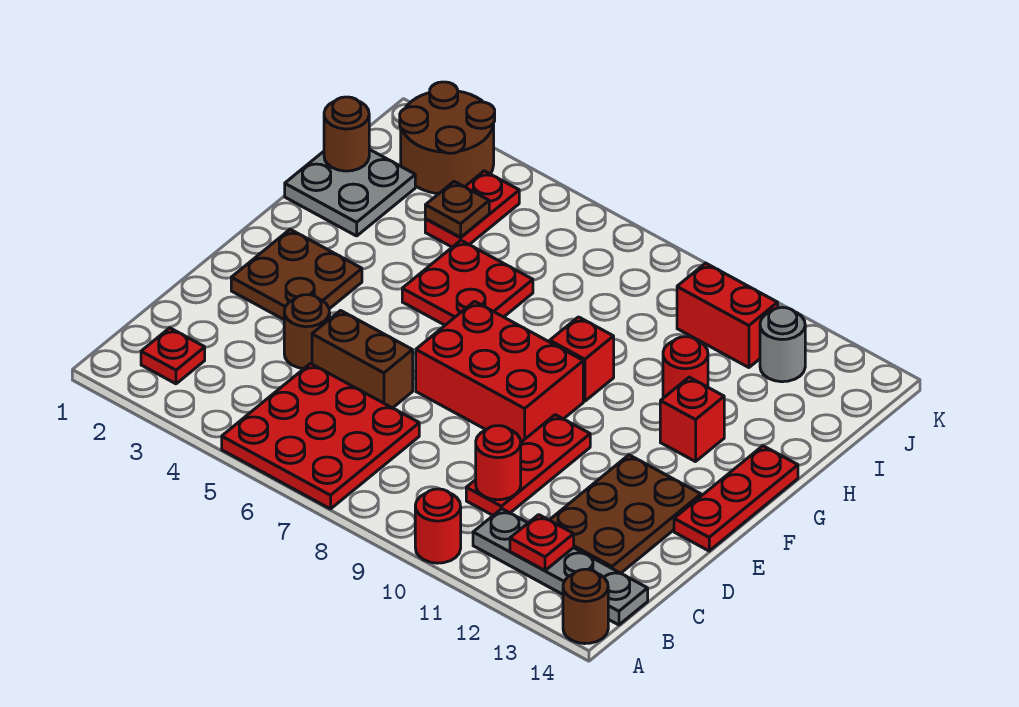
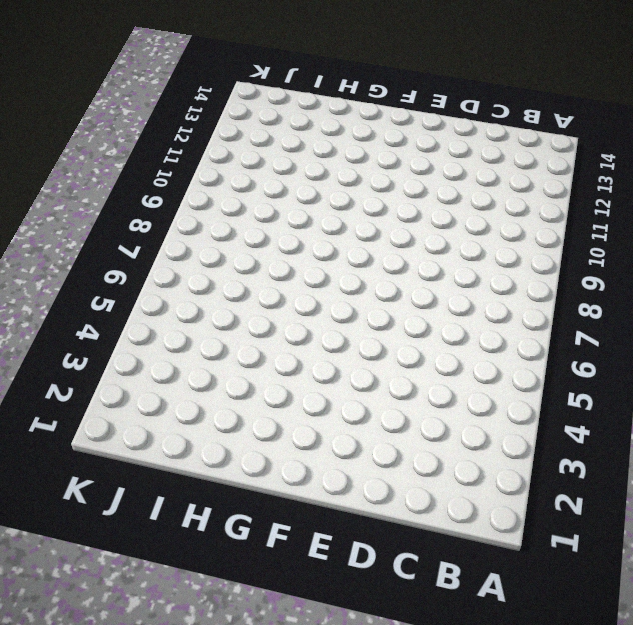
none -> red plate A5:C7 level 1
none -> red round brick A10 level 1
none -> brown round brick A14 level 1

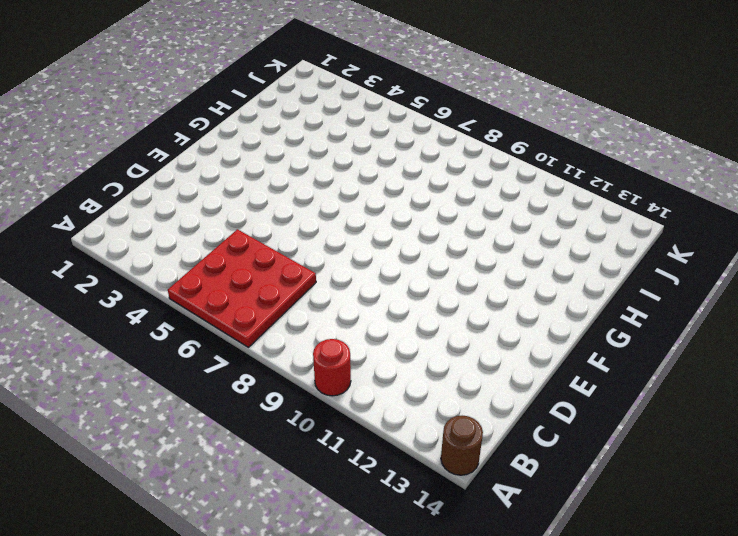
none -> red plate B2 level 1
none -> grey plate B11:B14 level 1
none -> red plate C10:E10 level 1

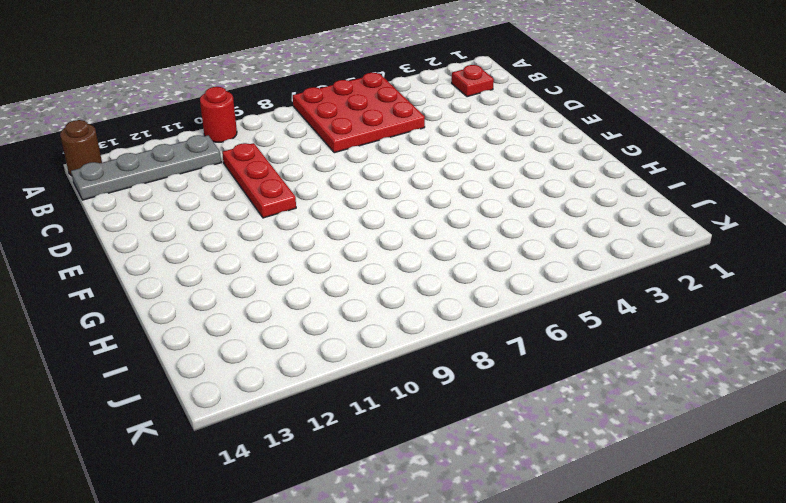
none -> brown plate C12:E13 level 1
none -> brown round brick D4 level 1
none -> brown brick D5:D6 level 1

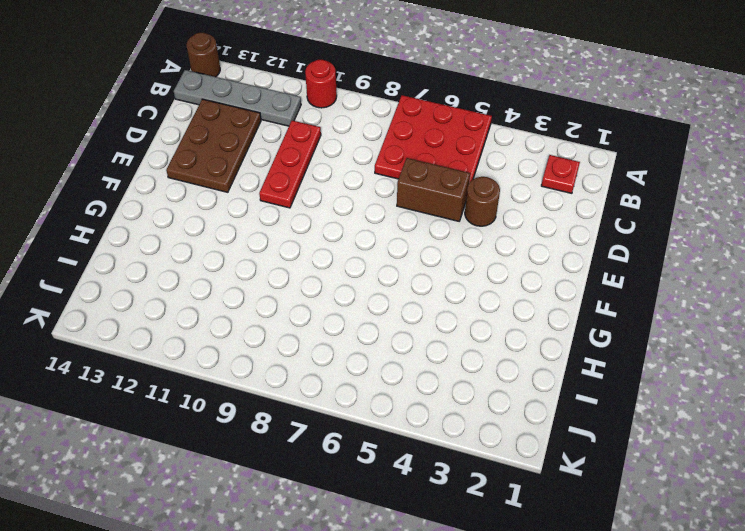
none -> brown plate E2:F3 level 1
none -> red brick E7:F9 level 1
none -> red plate E14:G14 level 1

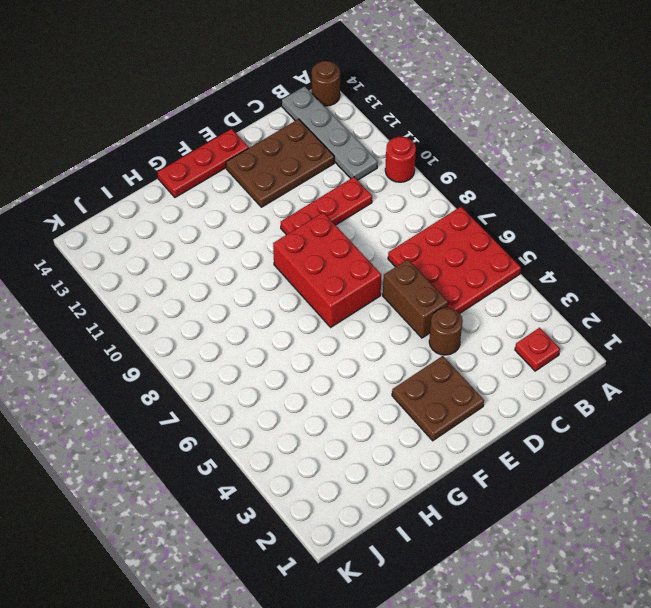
none -> red plate G5:H6 level 1
none -> red brick G9 level 1
none -> red brick G12 level 1

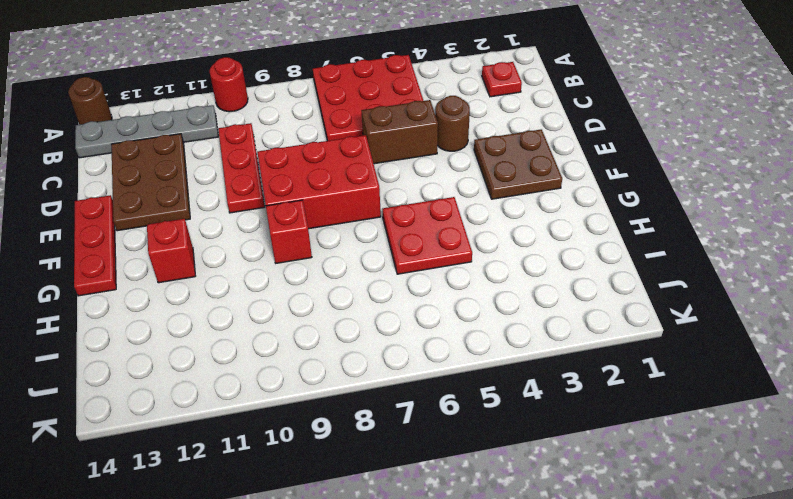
none -> grey plate H1:I2 level 1
none -> red round brick H11 level 1
none -> red plate I4:J4 level 1

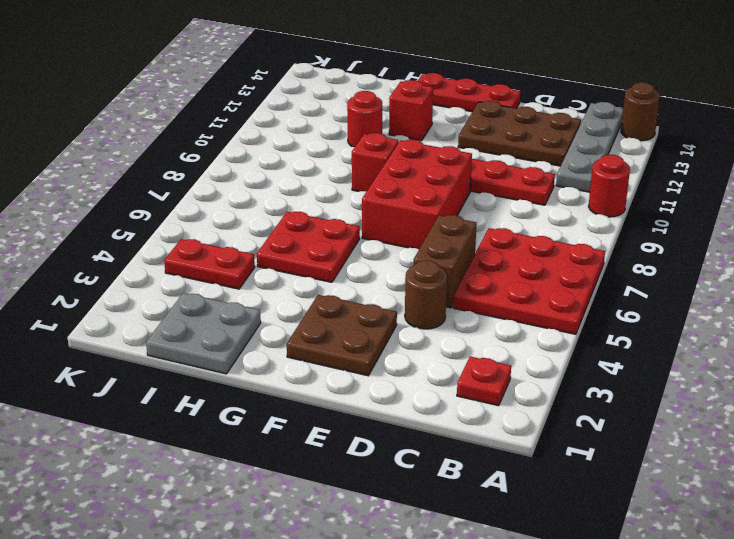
none -> brown round brick J2:K3 level 1
none -> red brick J10:J11 level 1
none -> grey round brick J12 level 1

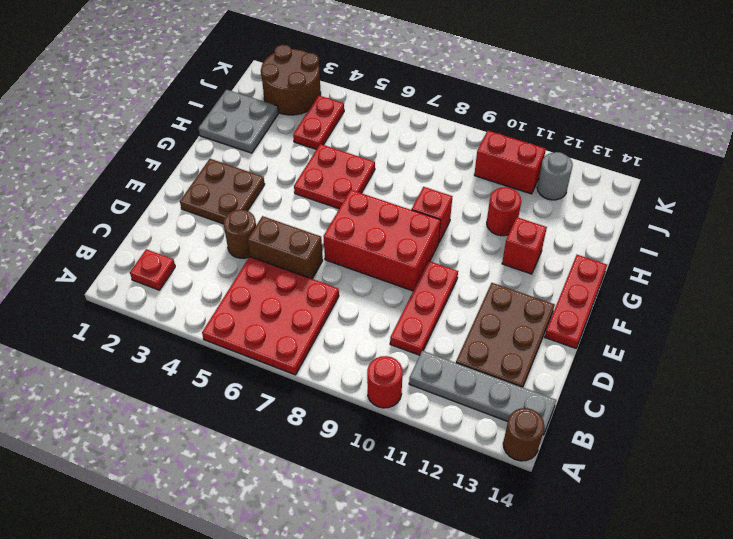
none -> red plate B12 level 2
none -> red round brick C10 level 2
none -> brown round brick I1 level 2

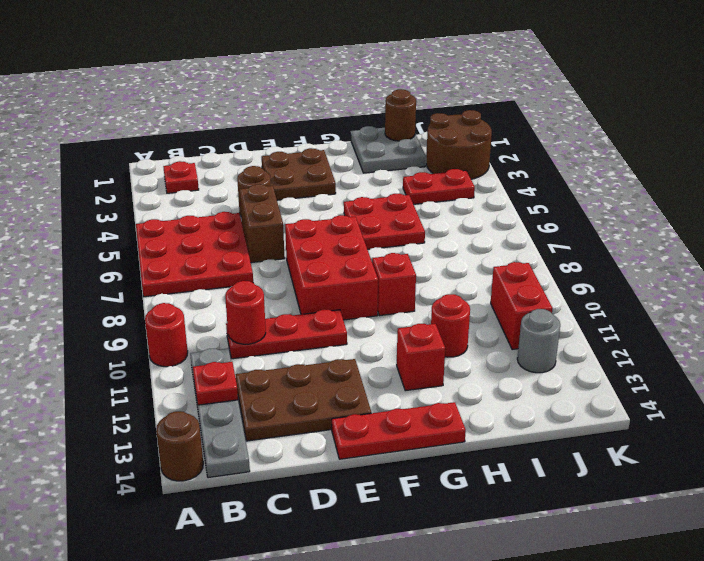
none -> brown plate I4 level 2

